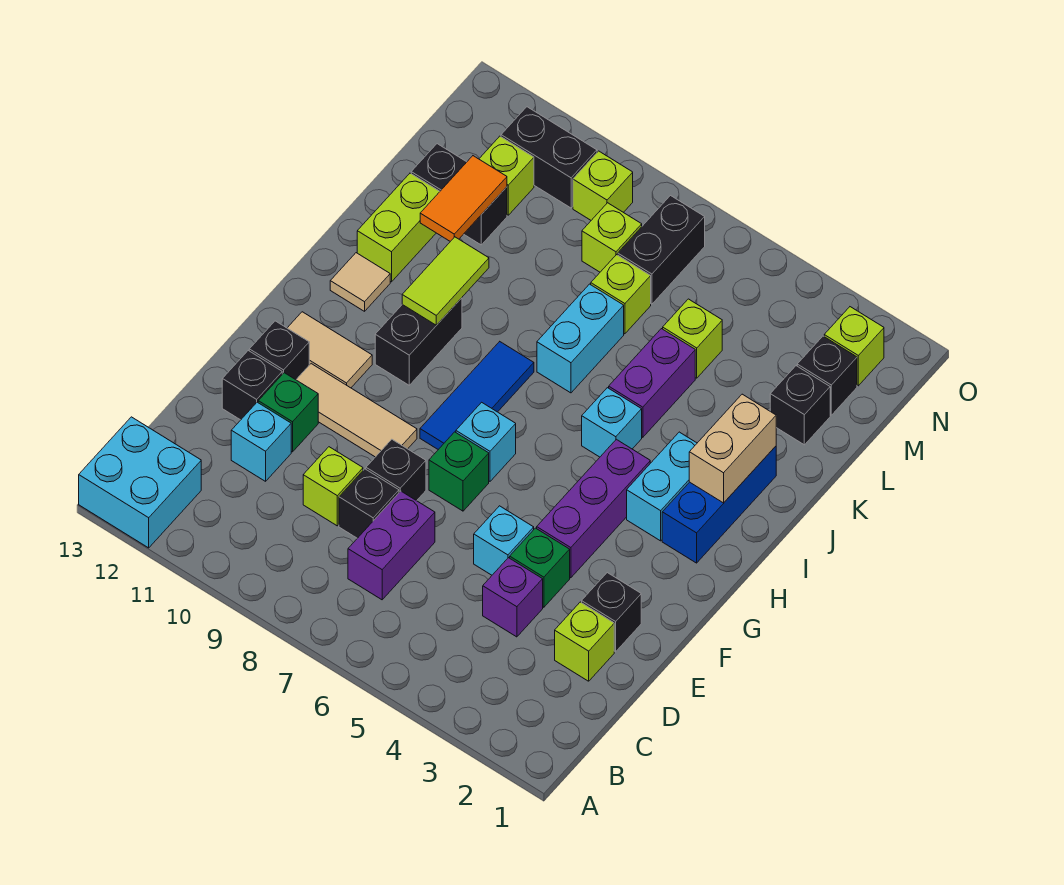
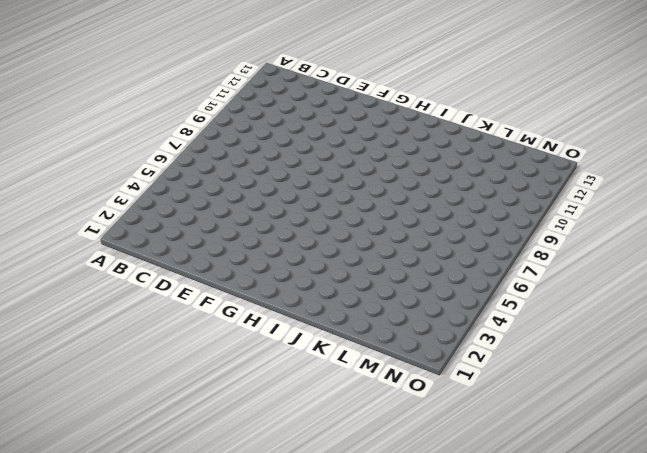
none -> cyan brick A12:B13 level 1
none -> purple brick C7:D7 level 1
none -> lime brick D2 level 1
none -> purple brick D4 level 1

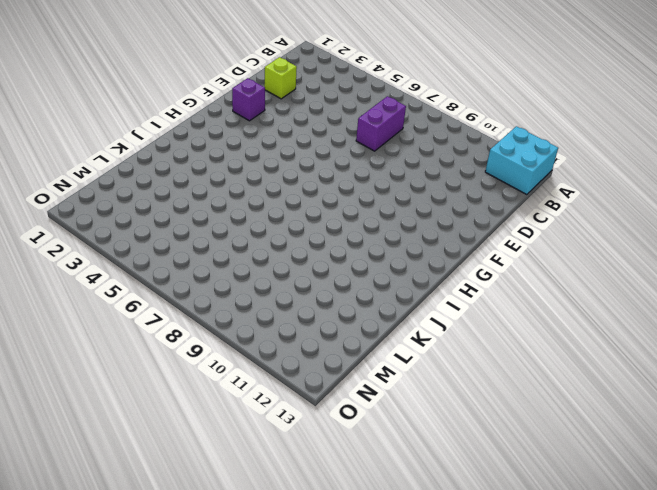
purple brick F2 level 1 -> purple brick D4 level 1
none -> black brick D8 level 1
none -> lime brick D9 level 1
none -> cyan brick D11 level 1
none -> black brick E2 level 1

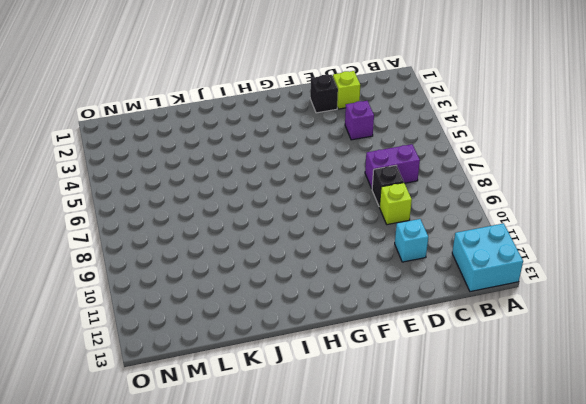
none -> green brick E4 level 1
none -> cyan brick E5 level 1
none -> black brick E8 level 1
none -> green brick E11 level 1

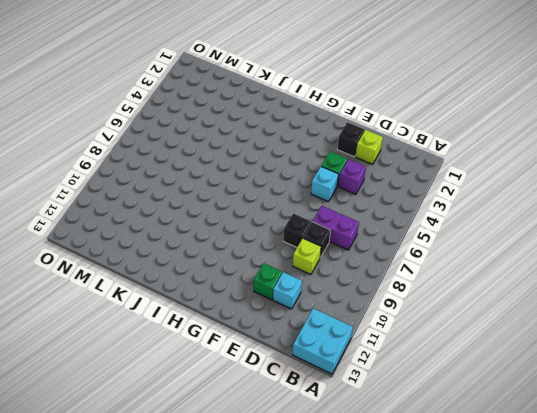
none -> black brick E12 level 1
none -> purple brick F4:H4 level 1
none -> green brick F7 level 1
none -> tan tile F9:F11 level 1

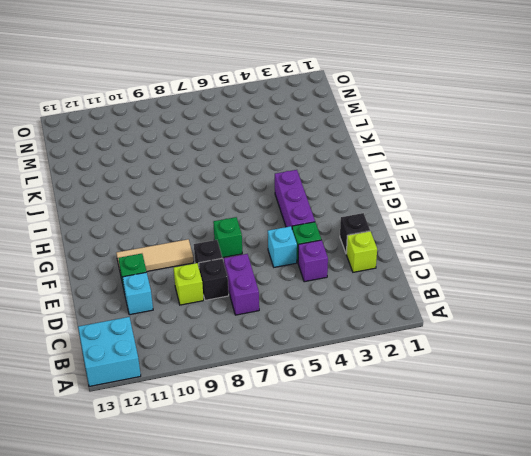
none -> black brick E12 level 1
none -> black brick F12 level 1
none -> cyan brick G7 level 1
none -> blue tile G8:I8 level 1

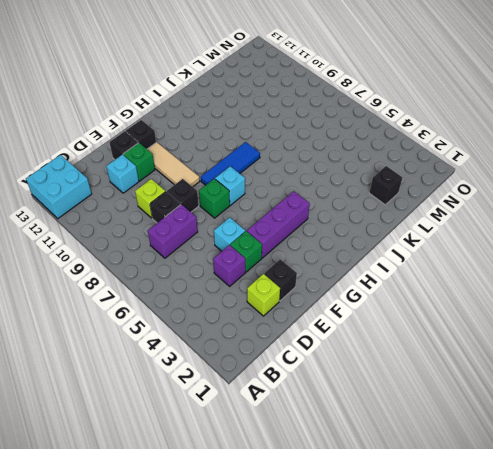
none -> tan tile G11:G12 level 1
none -> blue brick H2:J2 level 1
none -> cyan brick H3:I3 level 1
none -> black brick H10:I10 level 1

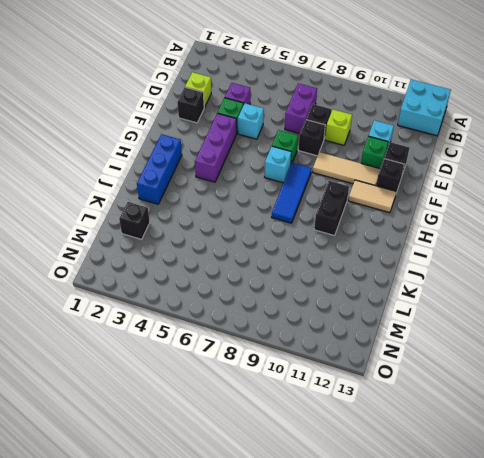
none -> cyan brick H3:I3 level 1
none -> cyan brick I5 level 1
none -> tan tile I12 level 1
none -> purple brick J5:K5 level 1

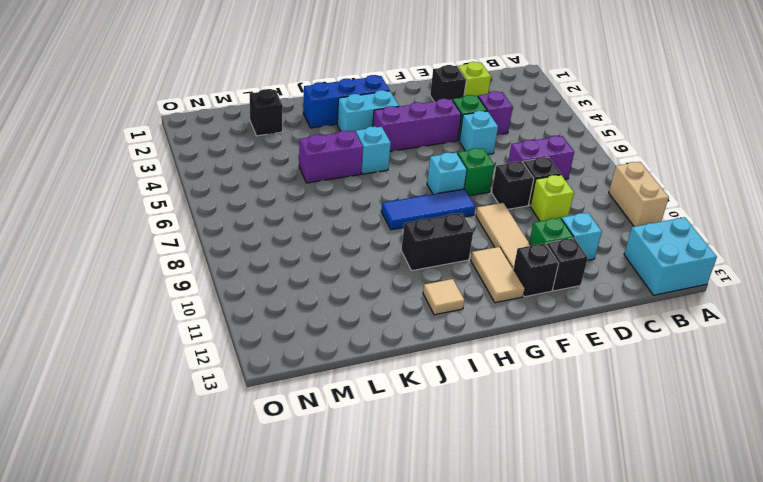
tan brick A9:A10 level 1 -> tan brick I2:J2 level 2
none -> cyan brick J7:K7 level 1
none -> lime brick J12:K12 level 1
none -> lime brick L5 level 1
none -> lime brick L7 level 1

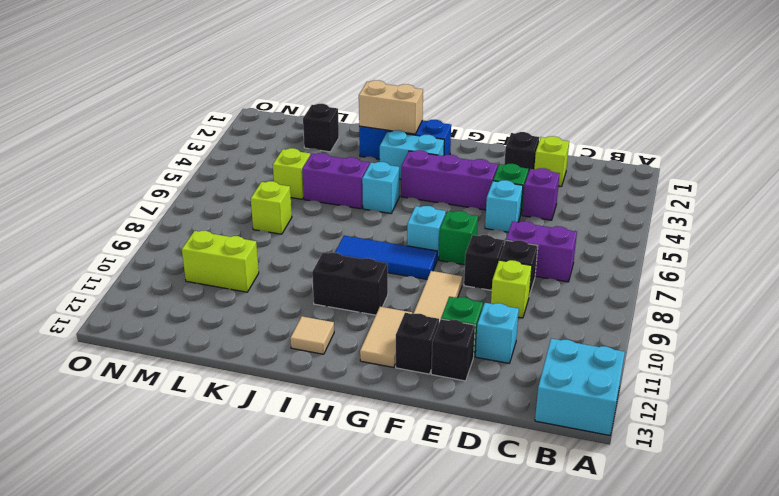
lime brick L10:M10 level 1 -> lime brick J12:K12 level 1
none -> cyan brick J7:K7 level 1
none -> black brick L11:L12 level 1
none -> black brick M2 level 1
none -> black brick M7:N7 level 1

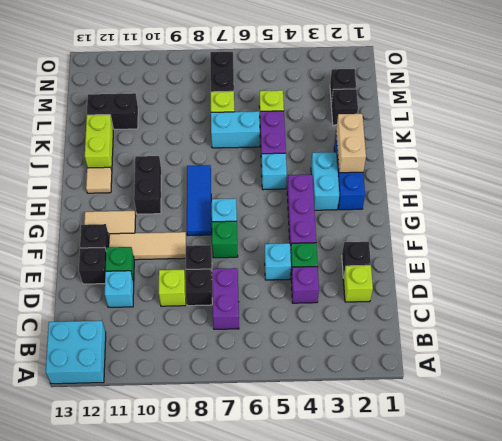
cyan brick K6:K7 level 1 -> cyan brick J7:K7 level 1
none -> lime brick M8 level 1
none -> lime brick M11 level 1
none -> lime brick N2 level 1
none -> lime brick N9 level 1

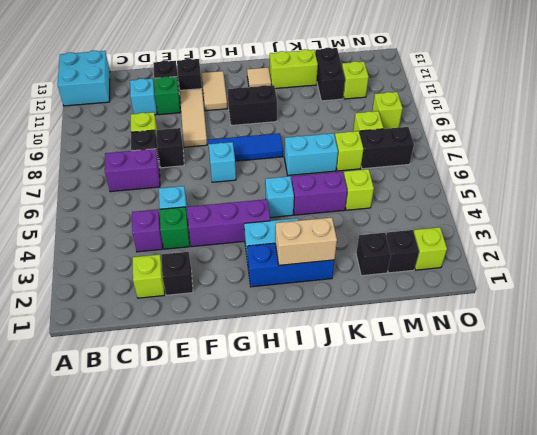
none -> green brick F7 level 1
none -> black brick N10:N11 level 1
none -> lime tile I10:J10 level 2
none -> orange tile K11:L11 level 2

